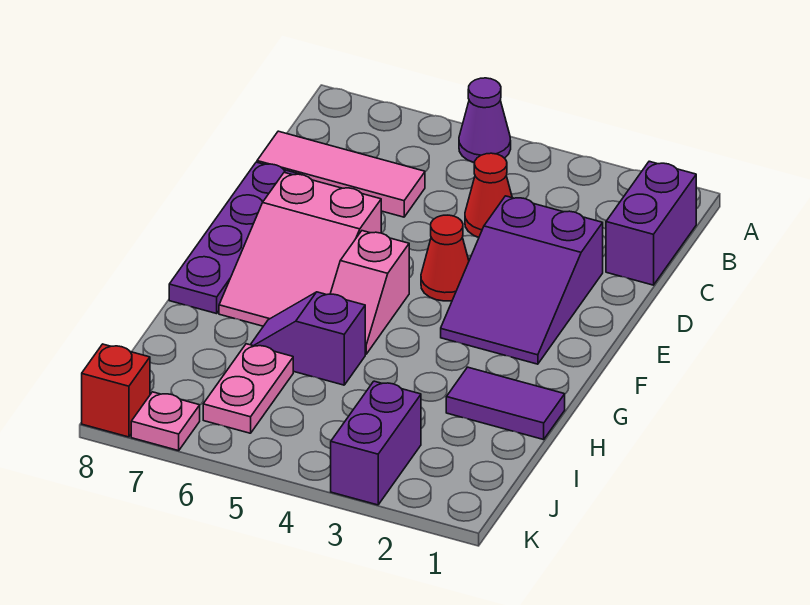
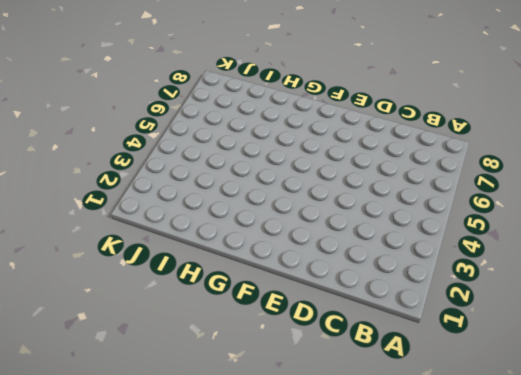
none -> purple cone A5 level 1
none -> purple brick B1:C1 level 1
none -> red cone C4 level 1

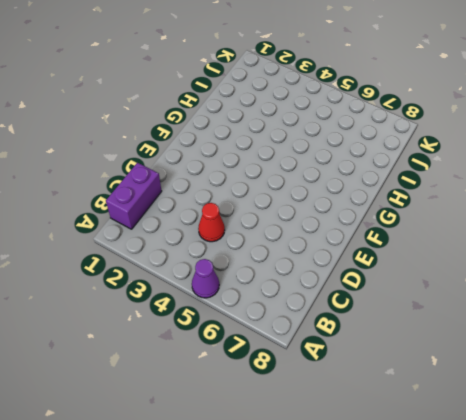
none -> pink tile C6:C8 level 1
none -> purple slope D2:F3 level 1 top D
none -> purple plate D8:G8 level 1

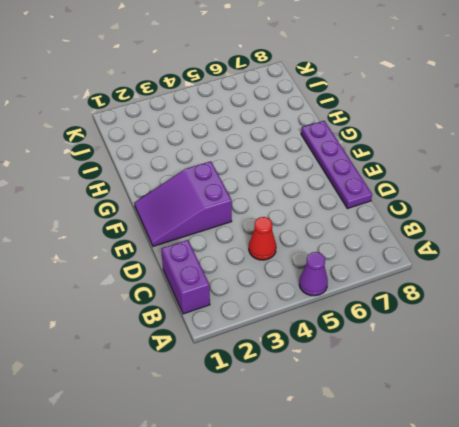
purple slope E1:F3 level 1 top 3 -> purple slope D2:F3 level 1 top D
none -> pink tile C6:C8 level 1
none -> red cone E4 level 1
none -> pink slope E6:G7 level 1 top E

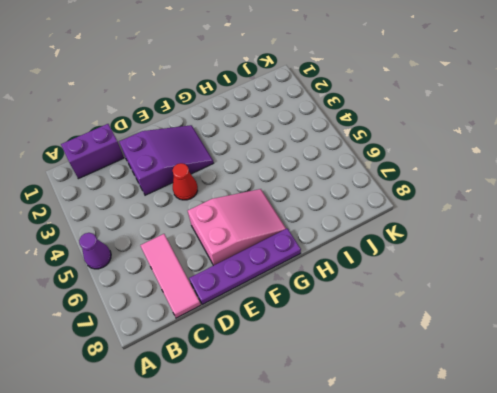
none -> red cone C4 level 1
none -> pink slope F5:G5 level 1 top F
none -> purple tile H1:H2 level 1

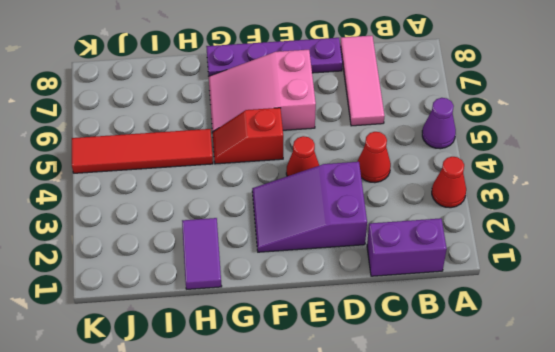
red cone A3 level 1 -> none
red slope F5:G5 level 1 top F -> pink slope F5:G5 level 1 top F
red tile H5:K5 level 1 -> purple slope H5:H6 level 1 top 5
none -> pink plate I6:J6 level 1
none -> purple brick J3:K3 level 1
none -> pink plate K7 level 1

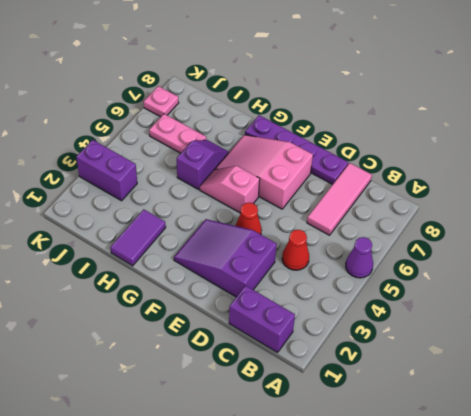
none -> red brick K8 level 1

